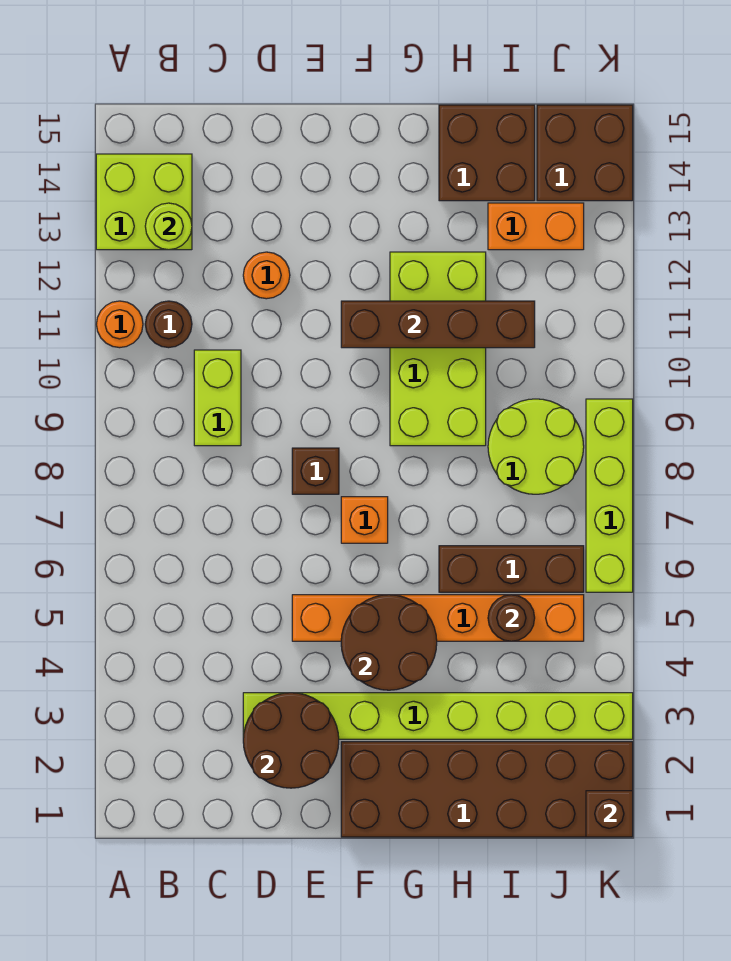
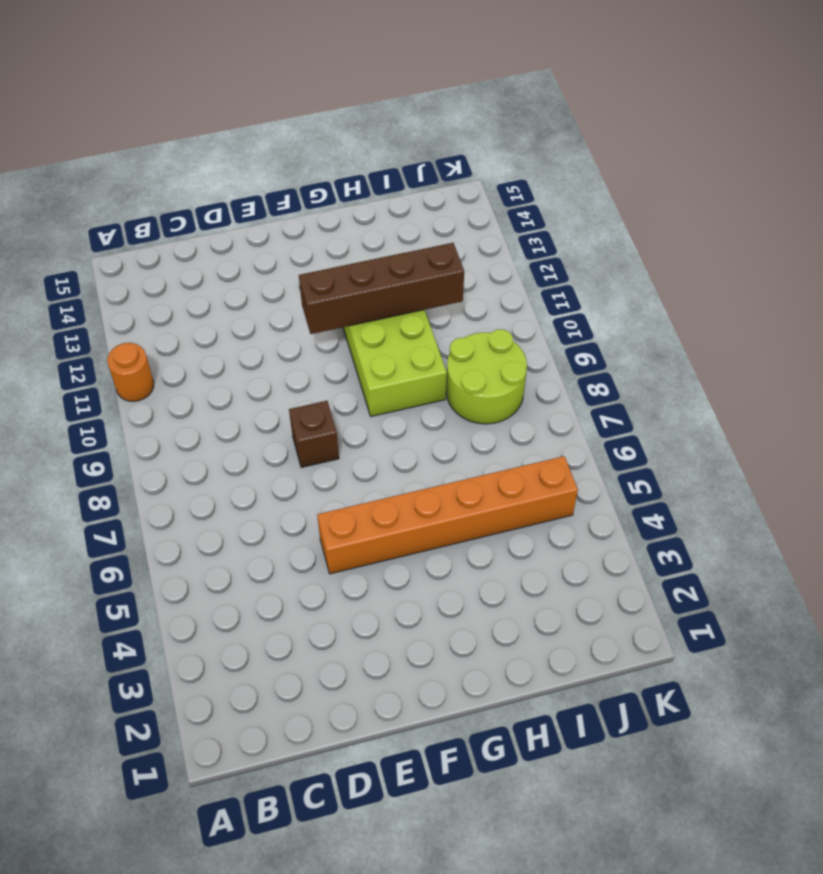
none -> lime brick A13:B14 level 1
none -> brown round brick B11 level 1
none -> lime brick C9:C10 level 1

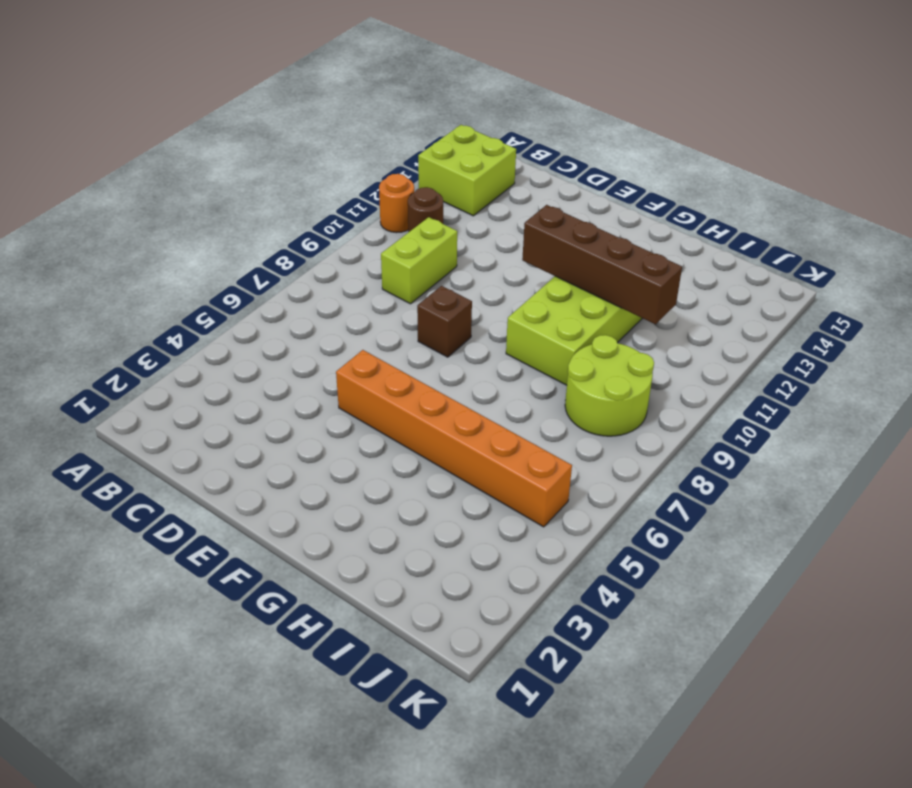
none -> lime brick D3:K3 level 1
none -> orange round brick D12 level 1
none -> brown brick F1:K2 level 1

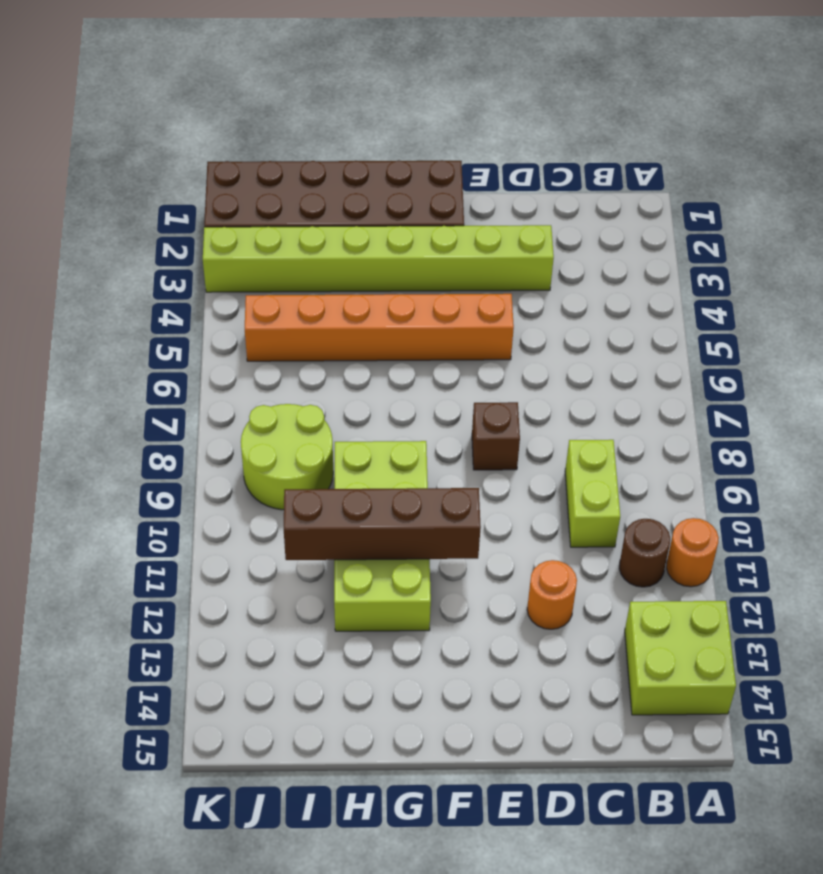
none -> orange brick F7 level 1
none -> brown brick H6:J6 level 1
none -> brown brick H14:I15 level 1

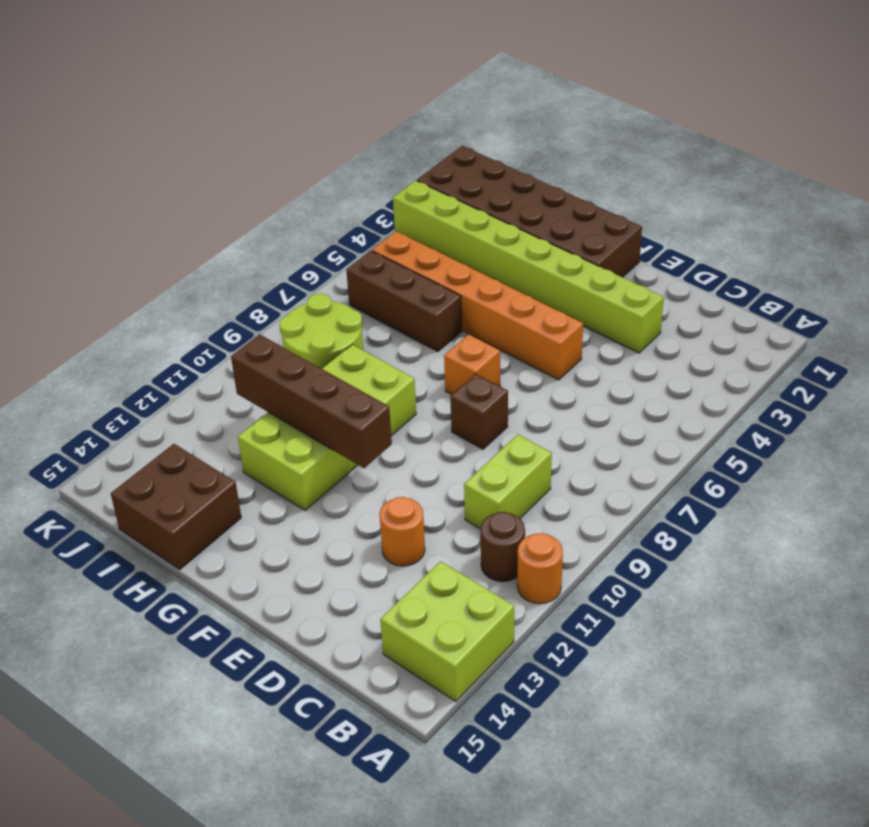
none -> orange brick I13:J13 level 1
none -> brown brick J14:K15 level 1
none -> lime brick K6:K9 level 1

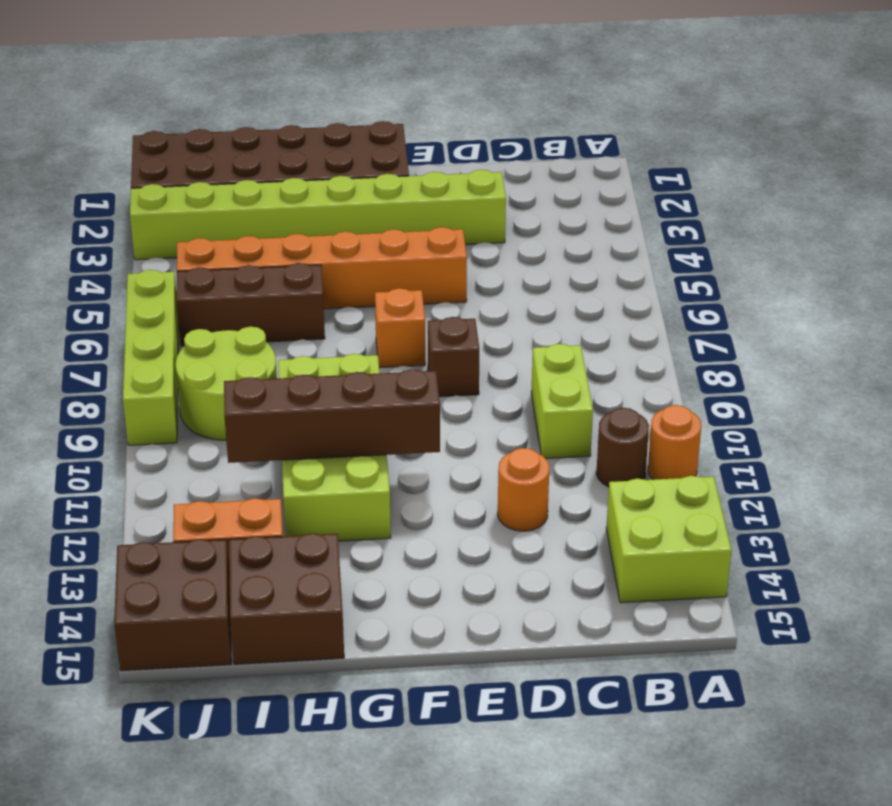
none -> lime round brick B13 level 2
none -> brown round brick D2:E3 level 2
none -> brown round brick F4:G5 level 2

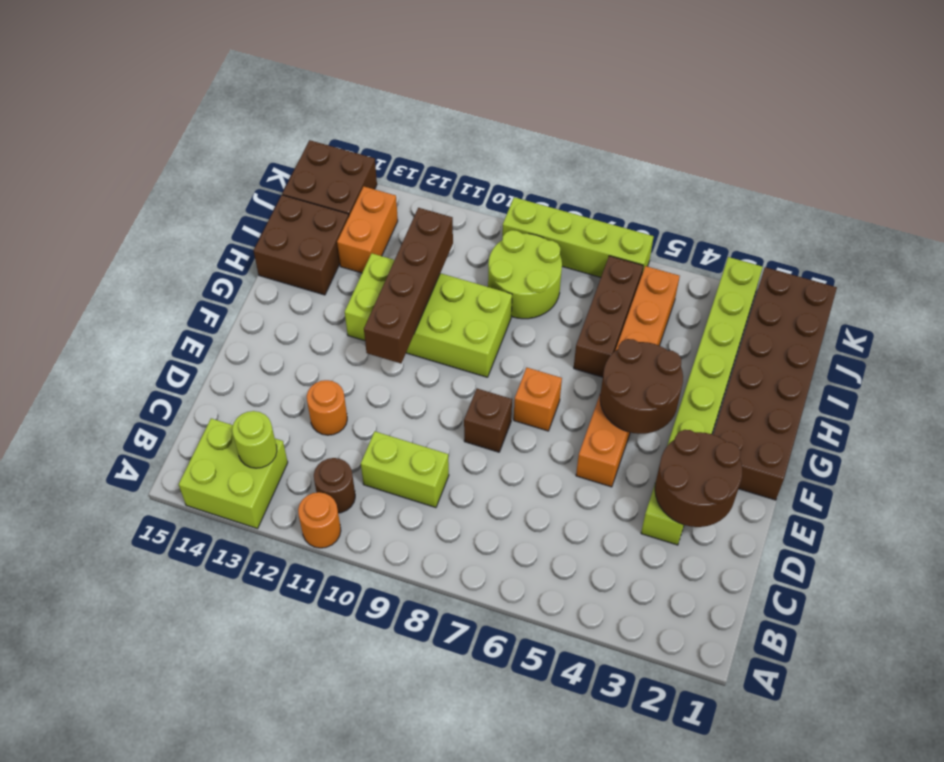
none -> brown round brick I5 level 2
none -> brown brick K1 level 2

